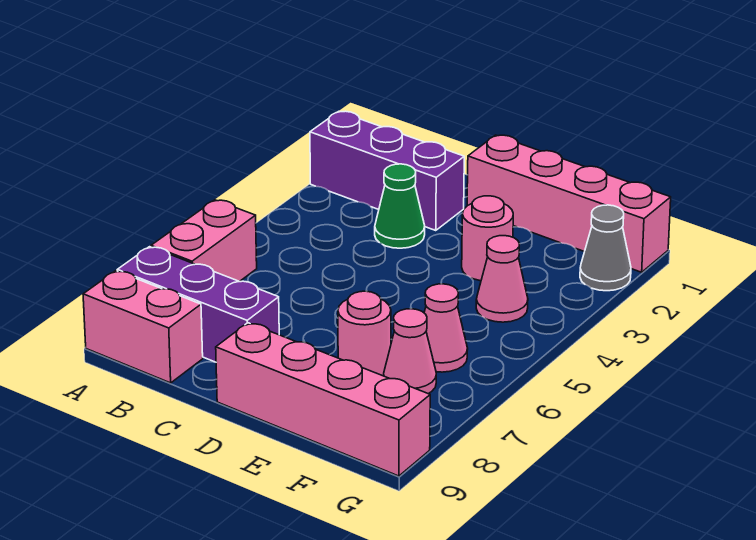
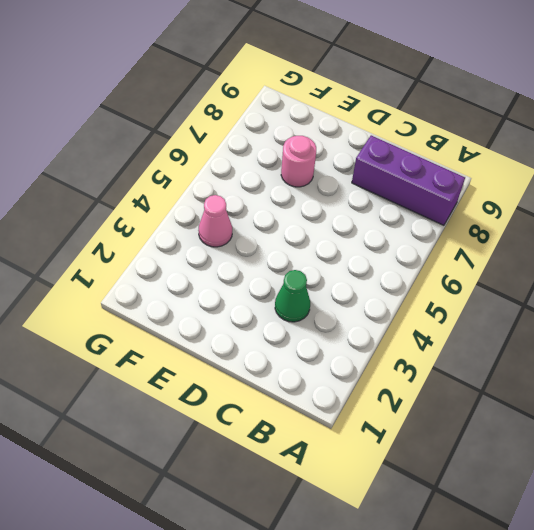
none -> purple brick A2:C2 level 1
none -> pink brick A6:A7 level 1
none -> pink brick A9:B9 level 1

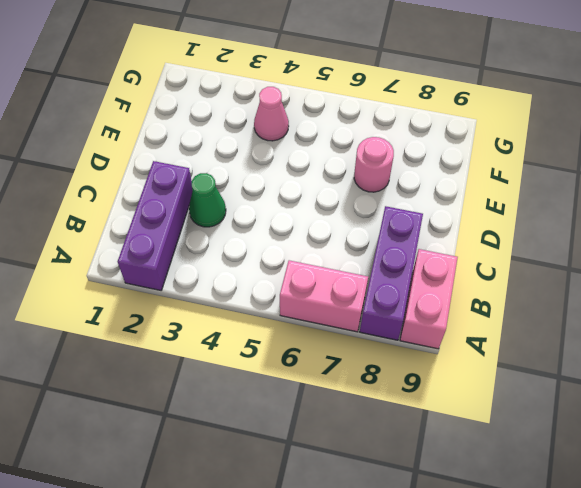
none -> pink brick D1:G1 level 1
none -> pink brick D9:G9 level 1
none -> pink round brick E3 level 1

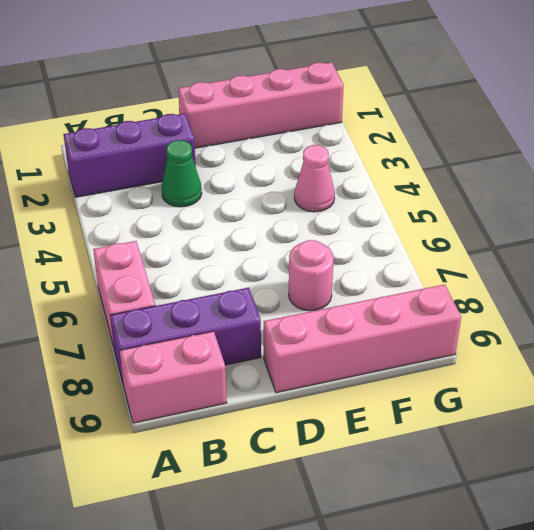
none -> pink round brick E3 level 1
none -> pink cone F6 level 1
none -> pink cone F7 level 1

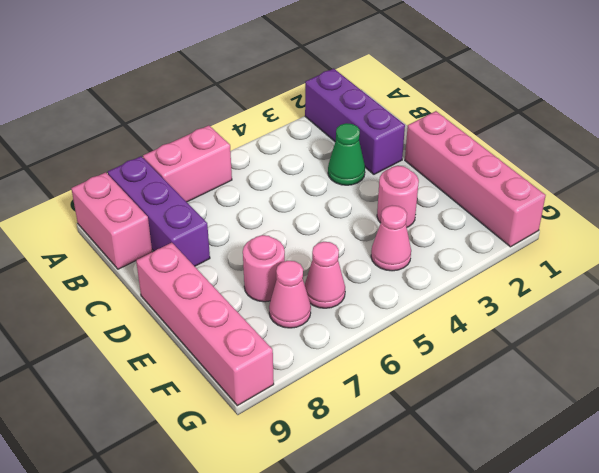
none -> grey cone G2 level 1

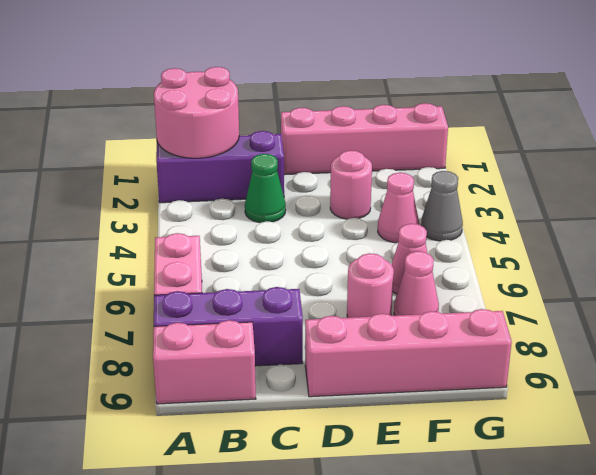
pink round brick A1:B2 level 2 -> none
grey cone G4 level 1 -> grey cone G2 level 1

